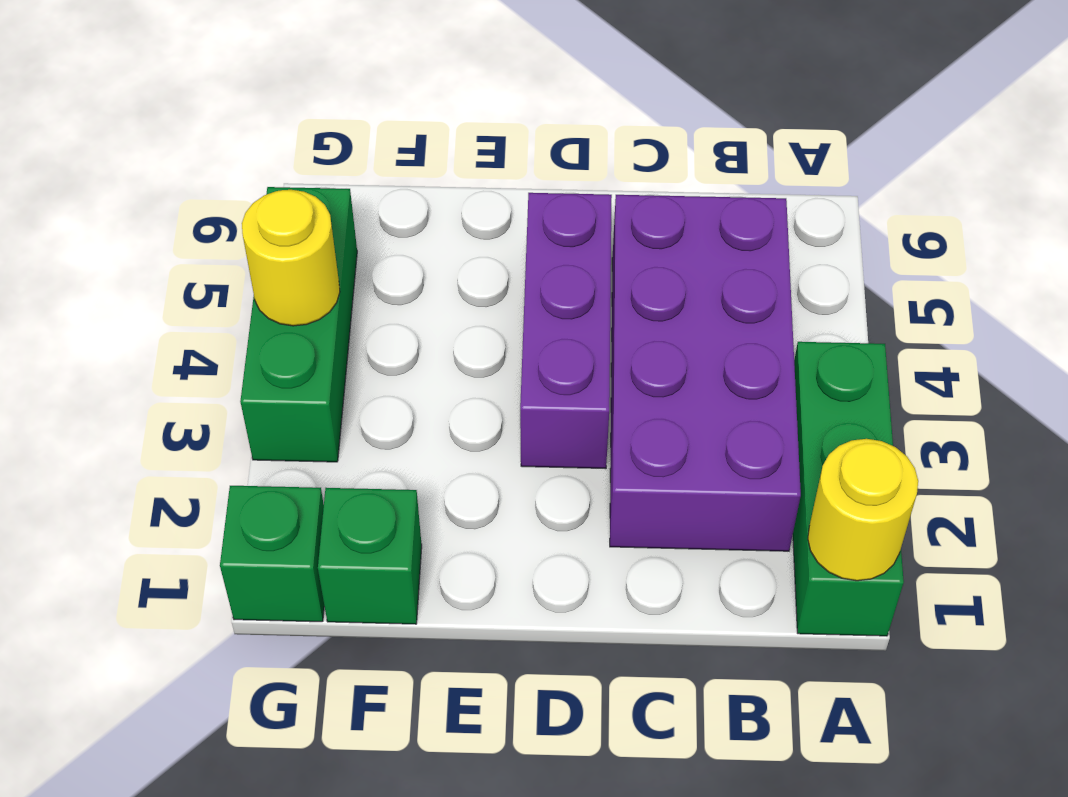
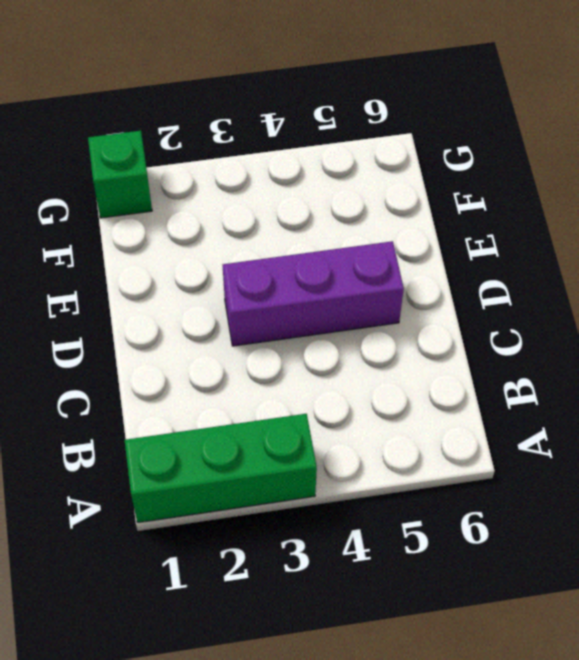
none -> purple brick B2:C5 level 1
none -> green brick F1 level 1

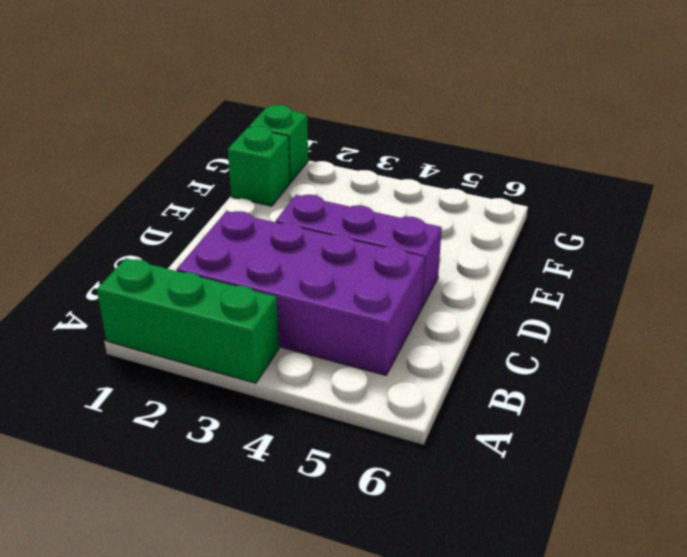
none -> green brick G3:G5 level 1
none -> yellow round brick A1 level 2

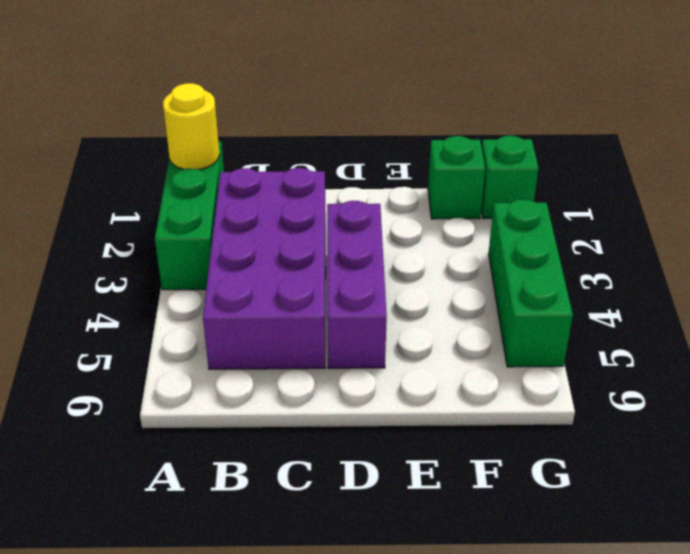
none -> yellow round brick G4 level 2

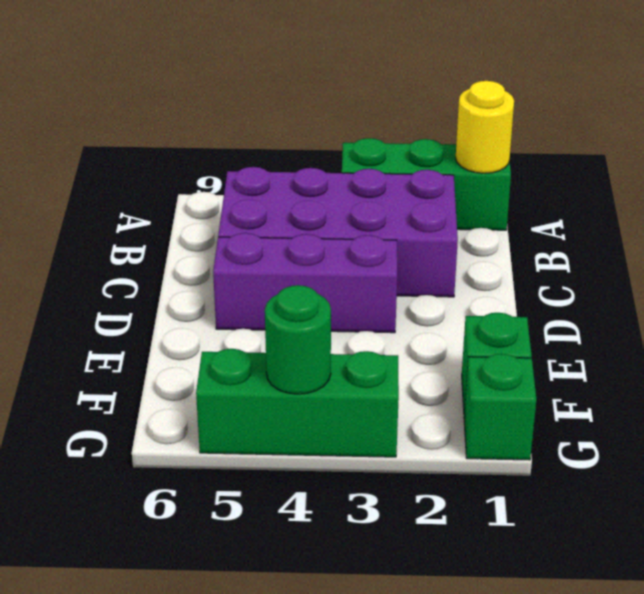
green round brick G4 level 2 -> yellow round brick G4 level 2

